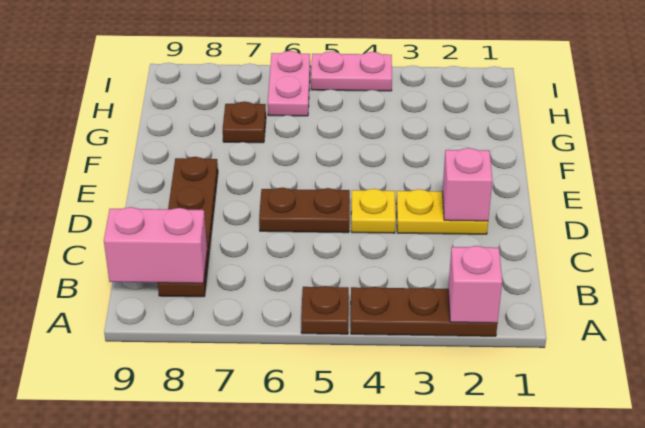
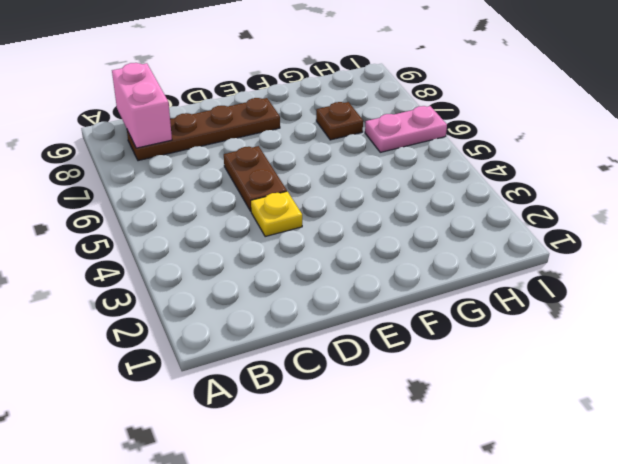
none -> brown plate A2:A4 level 1
none -> brown plate A5 level 1
none -> yellow plate D2:D3 level 1

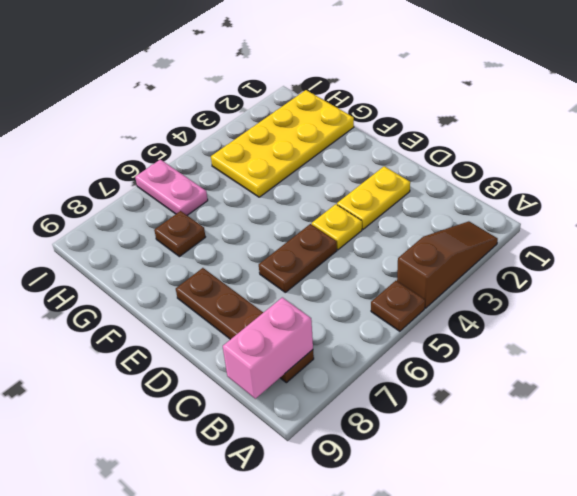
brown slope A2:A4 level 1 top 4 -> brown plate A2:A4 level 1
yellow plate G1:H4 level 1 -> none
none -> pink plate I4:I5 level 1
none -> pink brick A2 level 2
none -> pink brick D2 level 2

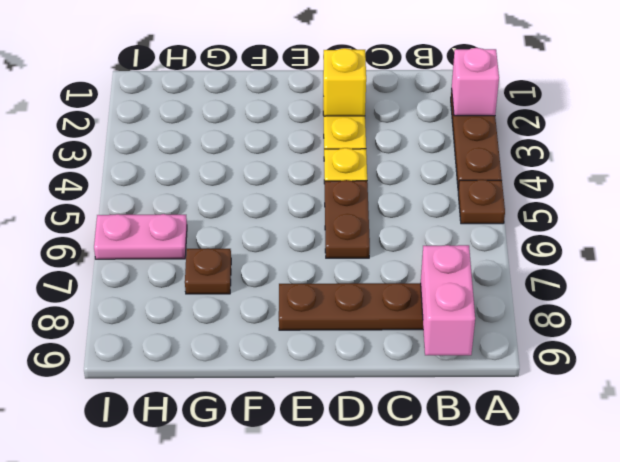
yellow brick D2 level 2 -> pink brick D2 level 2
none -> pink plate I4:I5 level 1

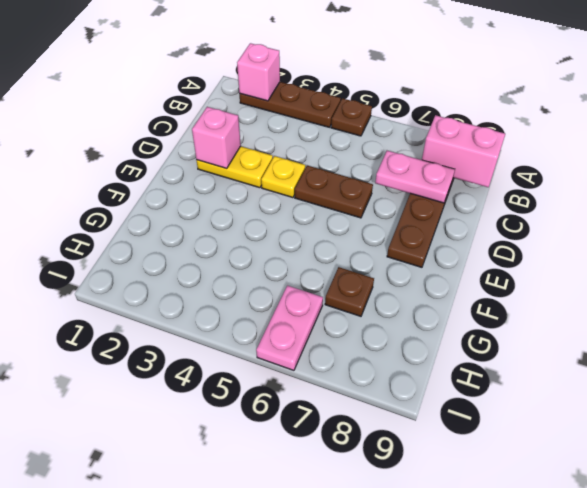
pink plate C7:C8 level 2 -> pink plate I4:I5 level 1

